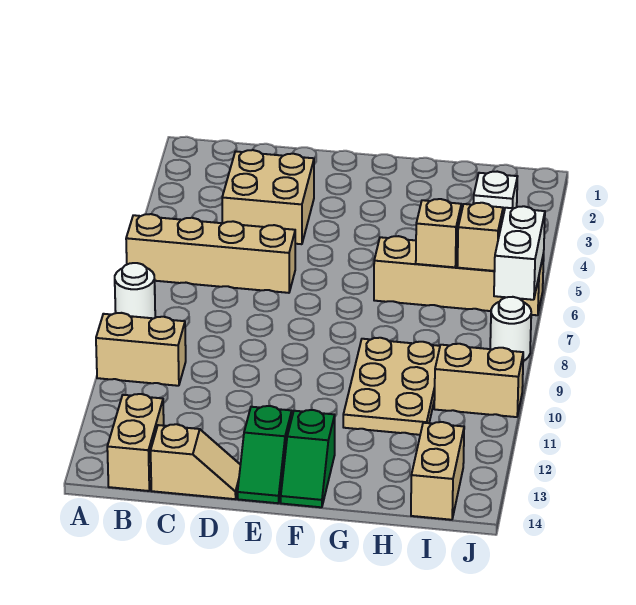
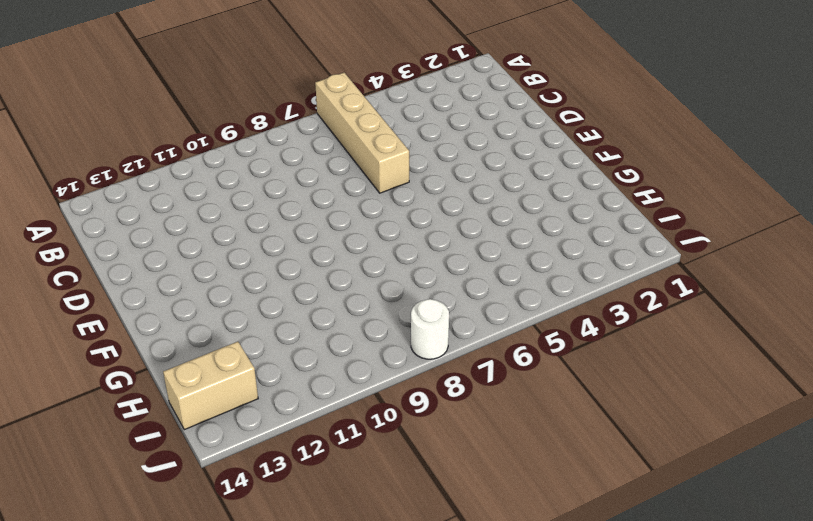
none -> white round brick A8 level 1
none -> tan brick A10:B10 level 1
none -> tan brick B13:B14 level 1

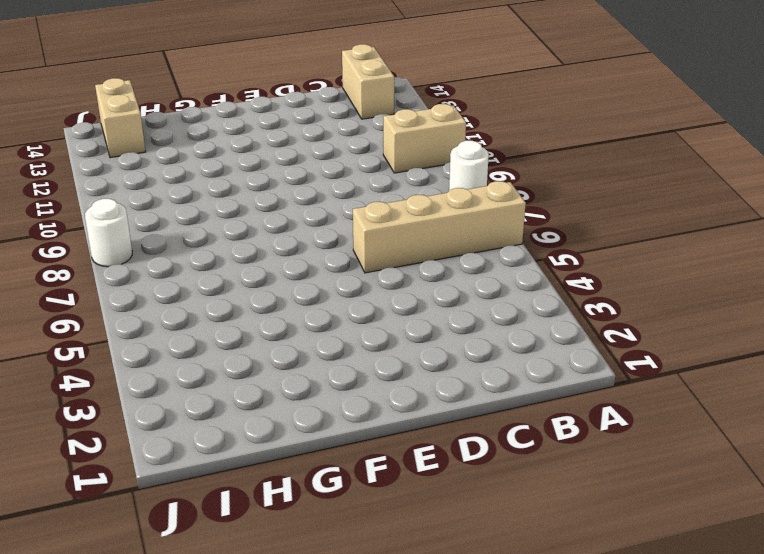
none -> tan brick C3:D4 level 1
none -> tan slope C14:D14 level 1 top C
none -> green slope E13:E14 level 1 top 13

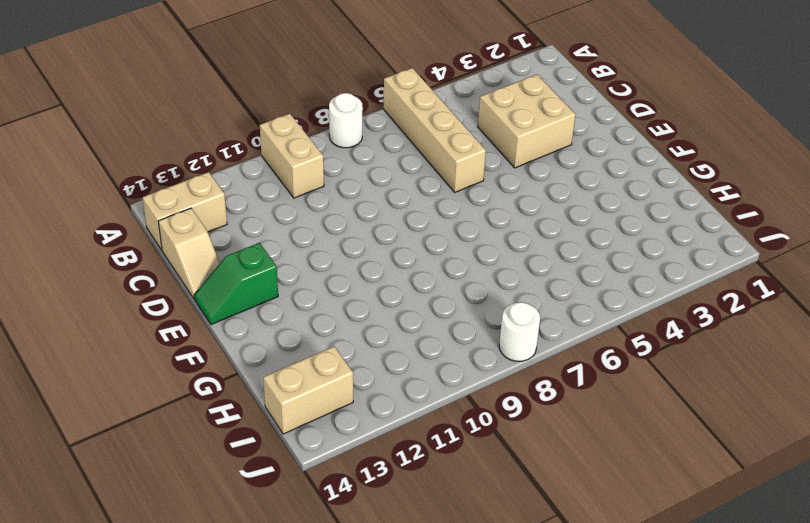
none -> green slope F13:F14 level 1 top 13
none -> tan brick G6:J6 level 1
none -> tan plate G9:H11 level 1

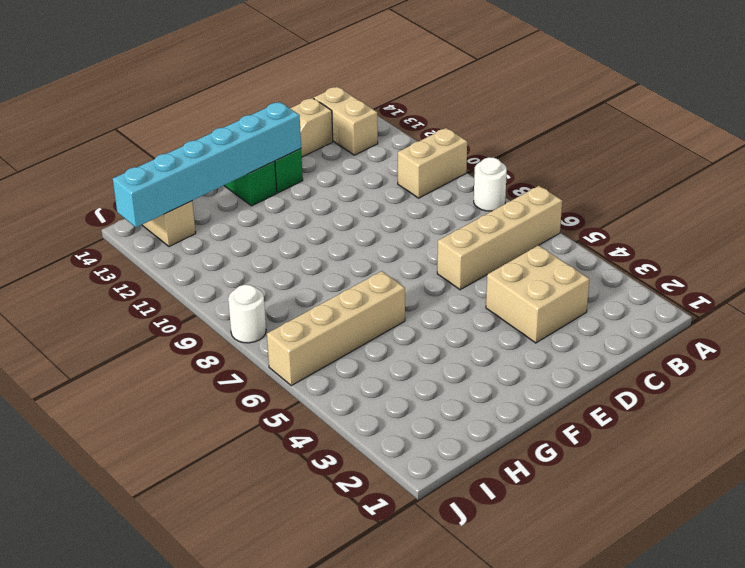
cyan brick E13:J13 level 2 -> none
none -> tan plate G9:H11 level 1
none -> white brick I3 level 1
none -> tan brick I10:J10 level 1

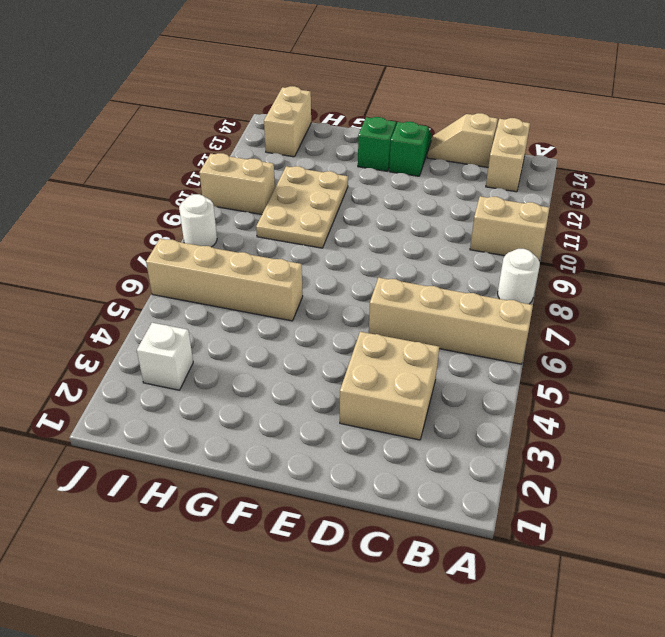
none -> tan brick H6 level 2
none -> tan brick I6 level 2
none -> white brick J6:J7 level 2

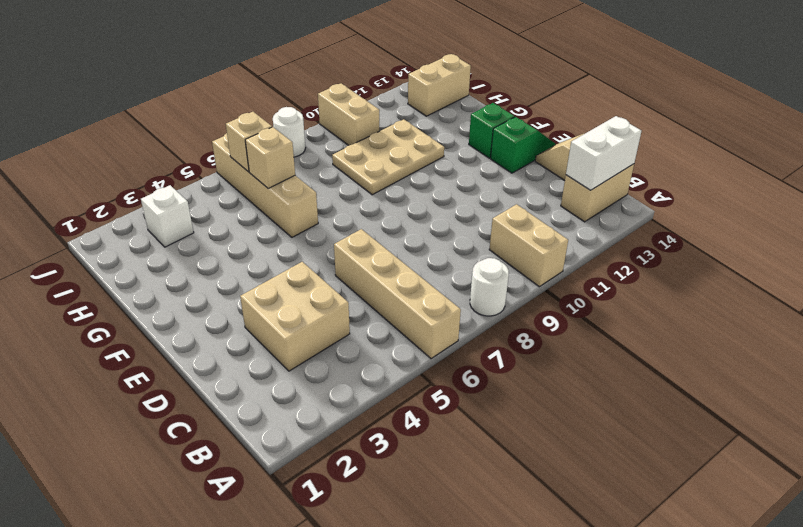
white brick B13:B14 level 2 -> white brick J6:J7 level 2

